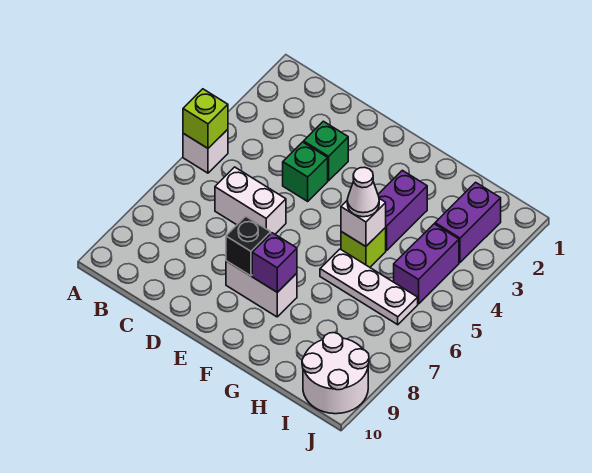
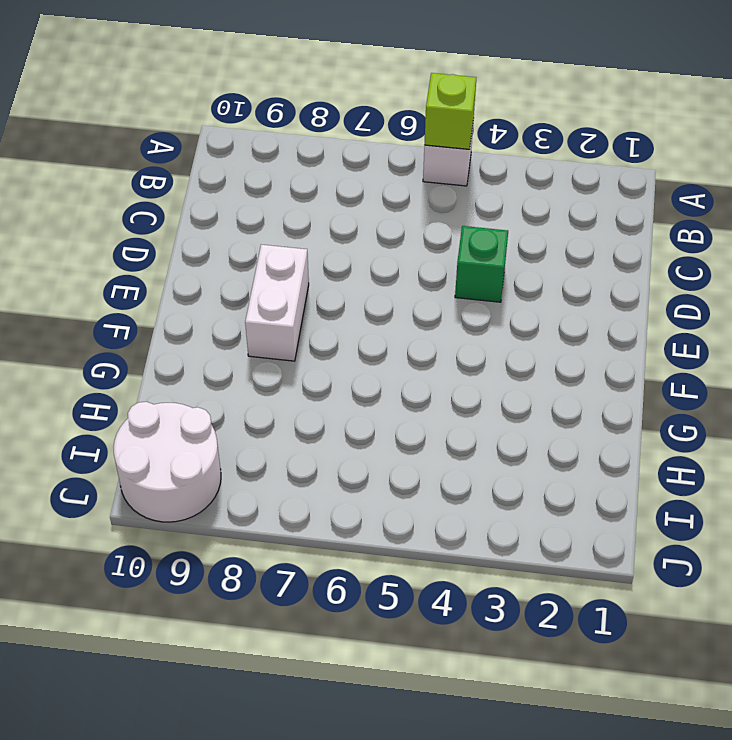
none -> white brick C6:D6 level 1
none -> green brick D3 level 1
none -> purple brick G3:G4 level 1

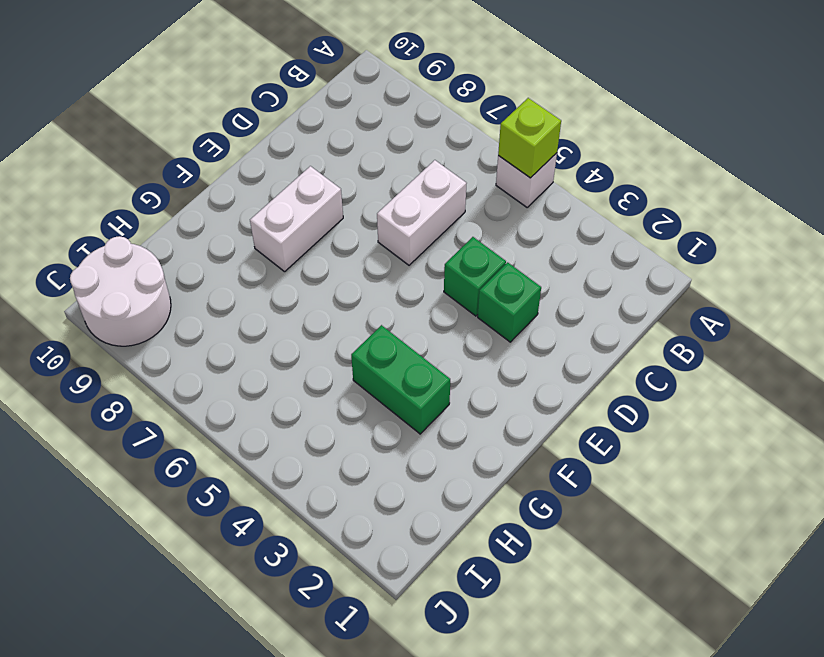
green brick G3:G4 level 1 -> purple brick G3:G4 level 1
none -> lime brick G5 level 1
none -> white plate G6:I6 level 1
none -> purple brick I2:I3 level 1

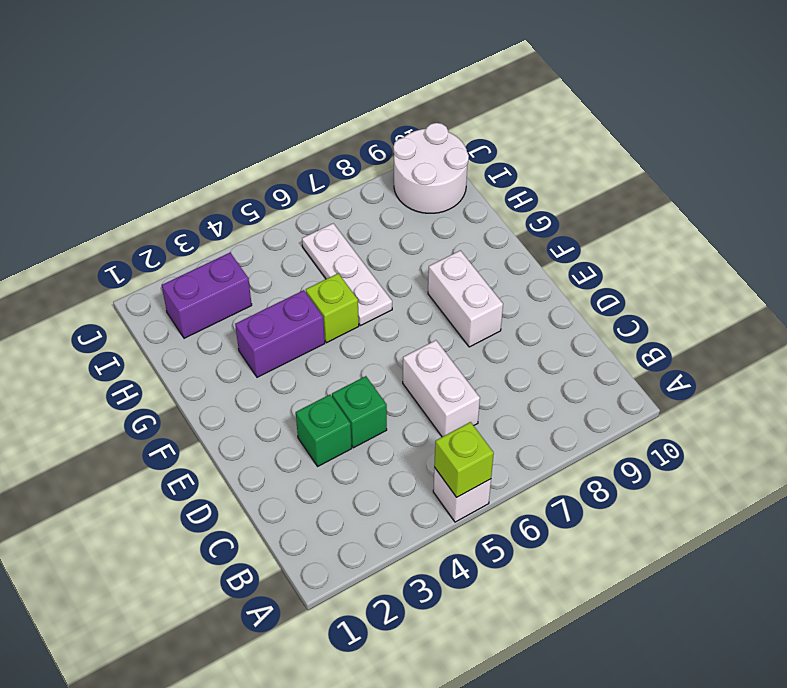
none -> purple brick I4:I5 level 1
none -> black brick E8 level 2
none -> purple brick F8 level 2

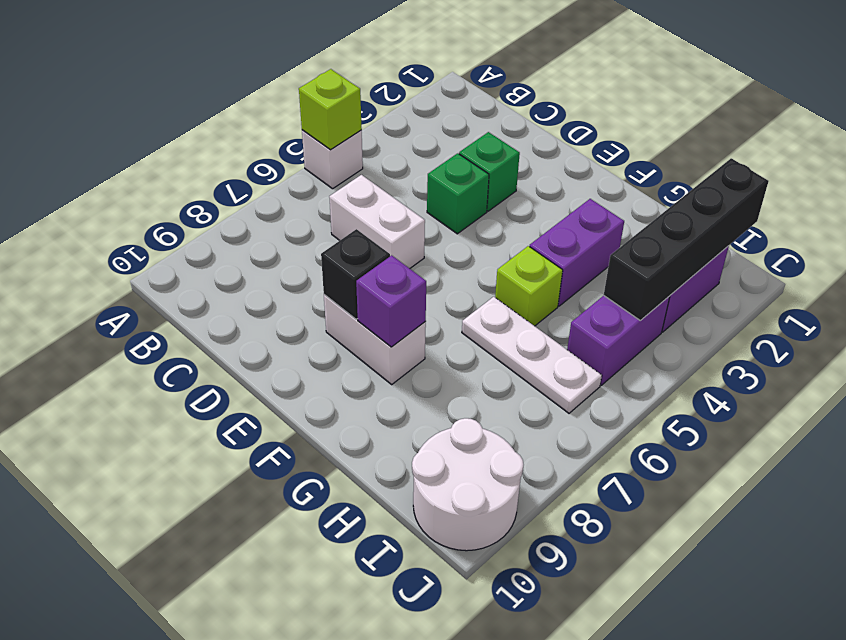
black brick I1:I4 level 2 -> none
none -> white brick G5 level 2
none -> white cone G5 level 3

